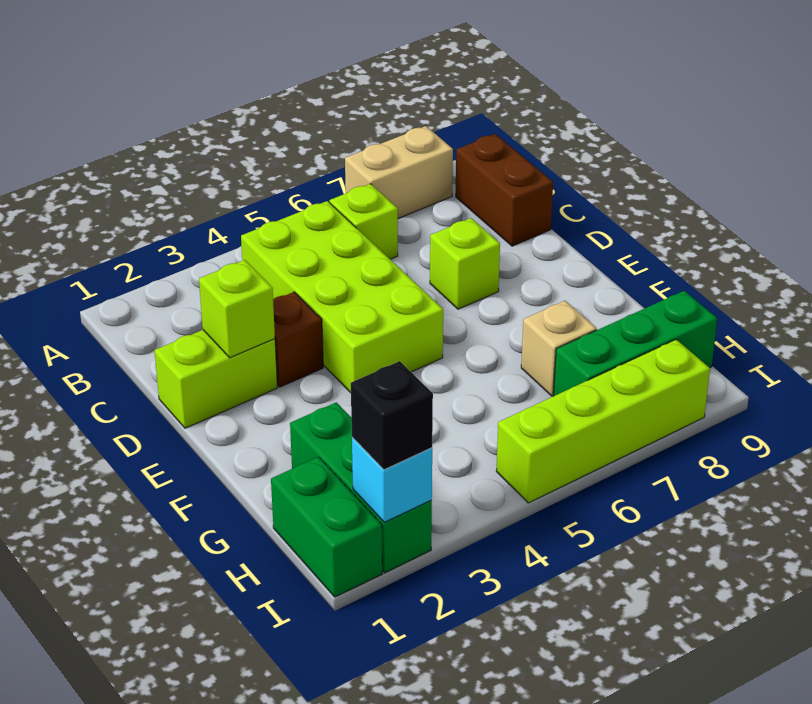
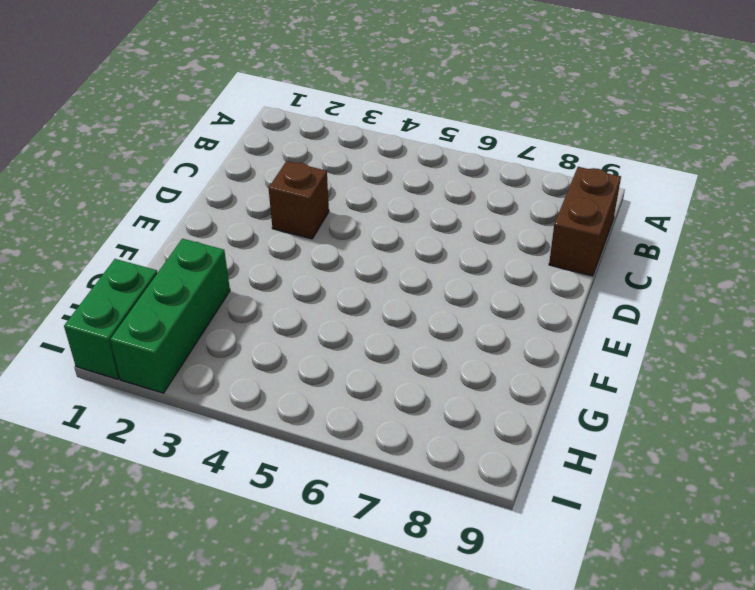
none -> tan brick A7:A8 level 1
none -> lime brick B4:E5 level 1
none -> lime brick B6 level 1

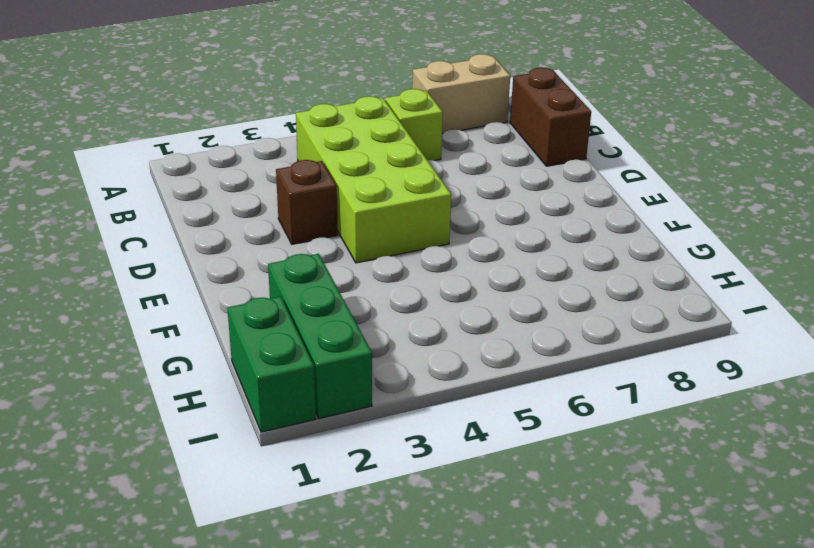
none -> lime brick D1:D2 level 1
none -> lime brick D7 level 1
none -> tan brick G7 level 1

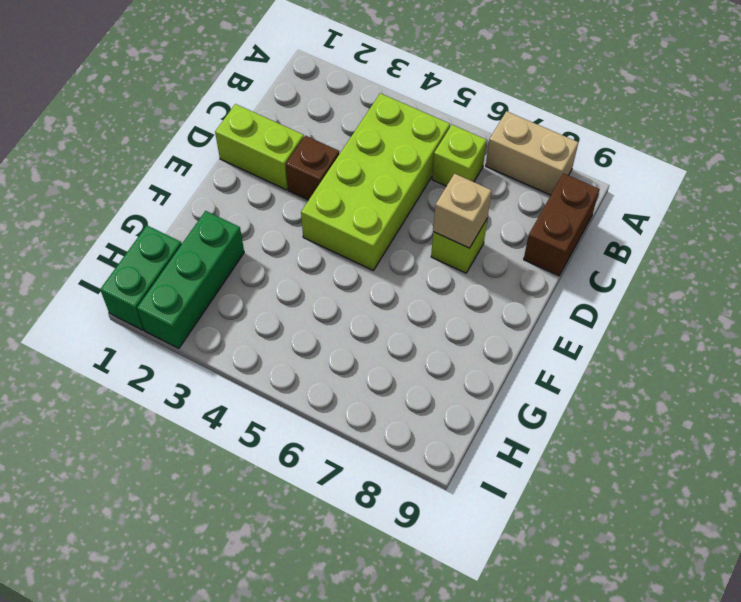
tan brick D7 level 2 -> tan brick G7 level 1
none -> green brick H7:H9 level 1
none -> lime brick I5:I8 level 1
none -> lime brick D2 level 2

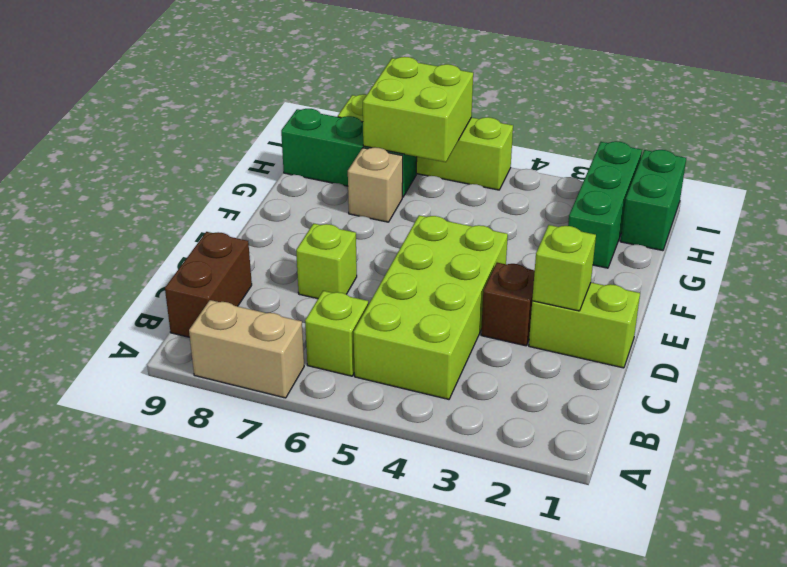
lime brick H6:I7 level 2 -> none
none -> cyan brick I2 level 2
none -> black brick I2 level 3

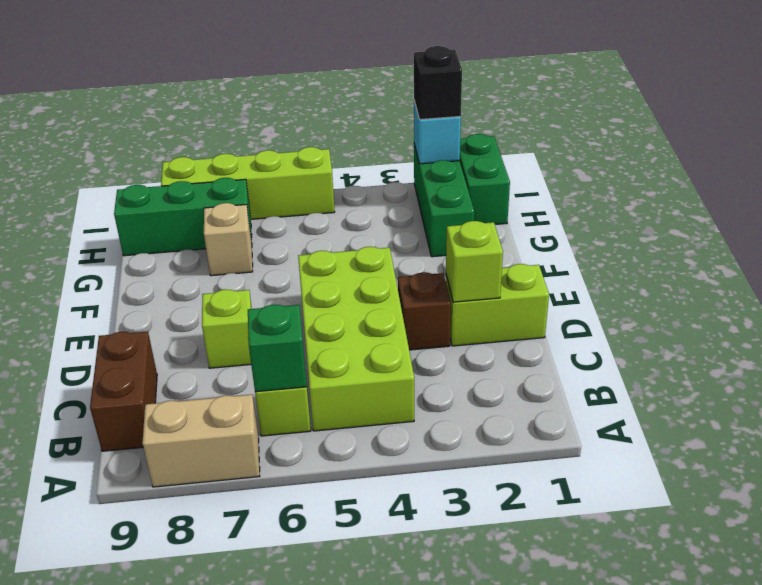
green brick B6 level 2 -> none

